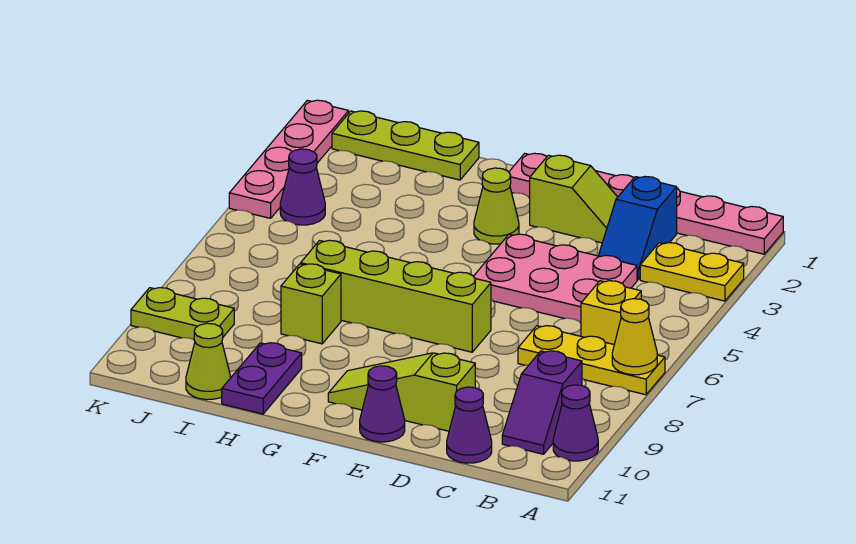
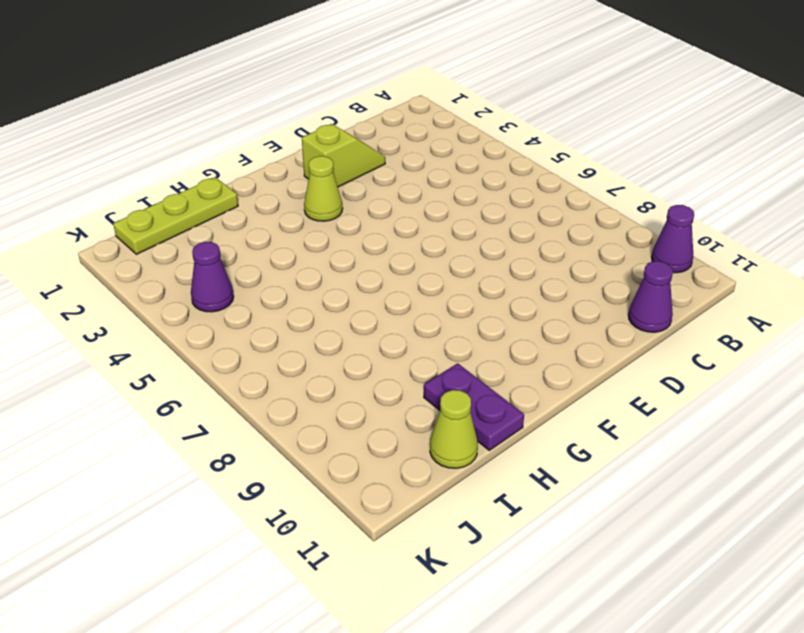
none -> pink plate A1:F1 level 1
none -> yellow plate A3:B3 level 1
none -> yellow plate A7:C7 level 1

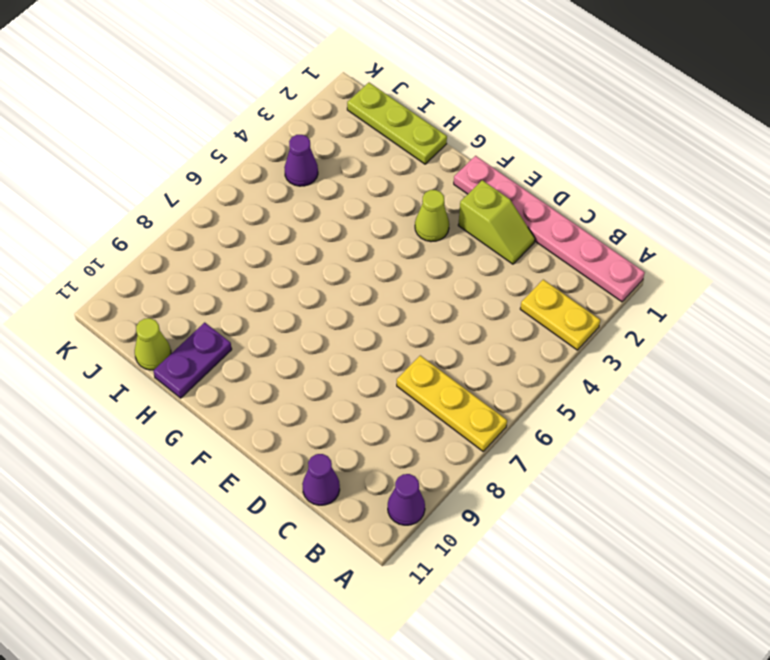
none -> yellow brick B6 level 1
none -> purple slope B9:B10 level 1 top 9
none -> blue slope C2:C3 level 1 top 2

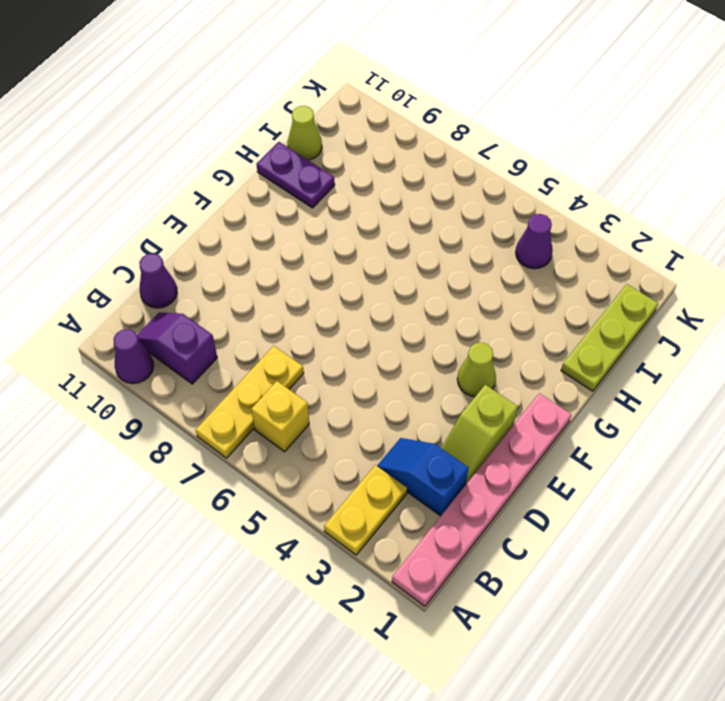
none -> pink plate C4:E5 level 1
none -> lime slope D10:F10 level 1 top D
none -> lime brick E7:H7 level 1

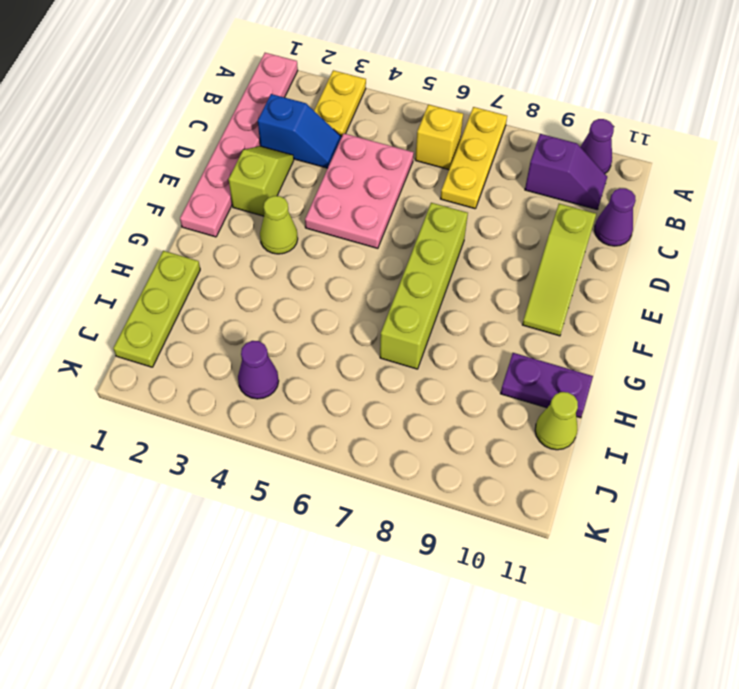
none -> purple cone E11 level 1
none -> lime brick H8 level 1
none -> lime plate J9:K9 level 1

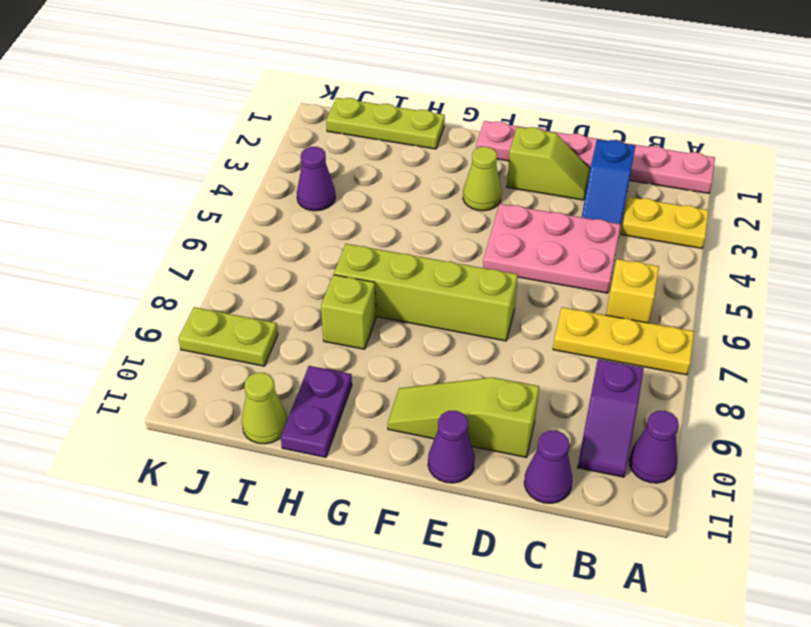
none -> pink plate K1:K4 level 1
none -> yellow cone A7 level 2

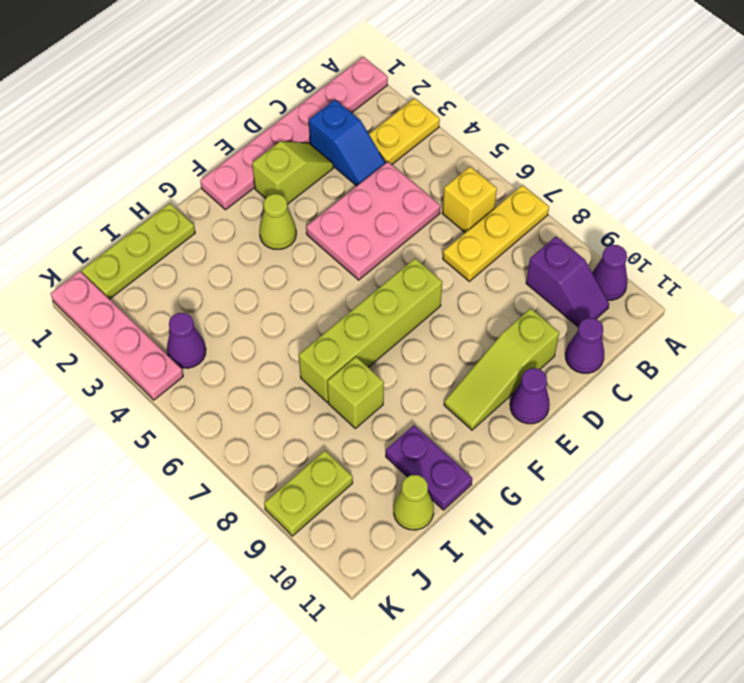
none -> yellow cone A7 level 2

